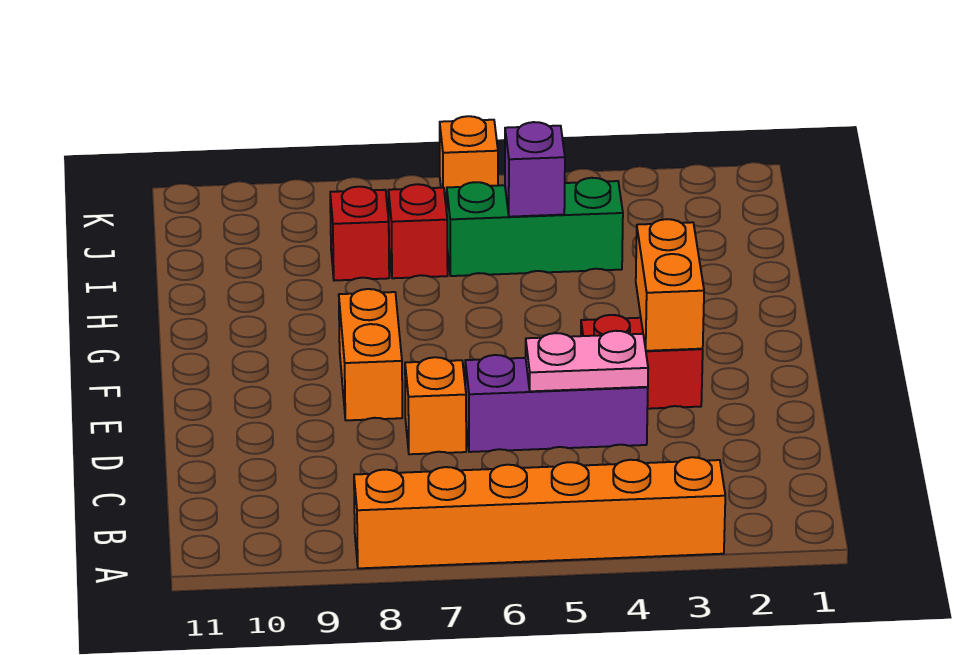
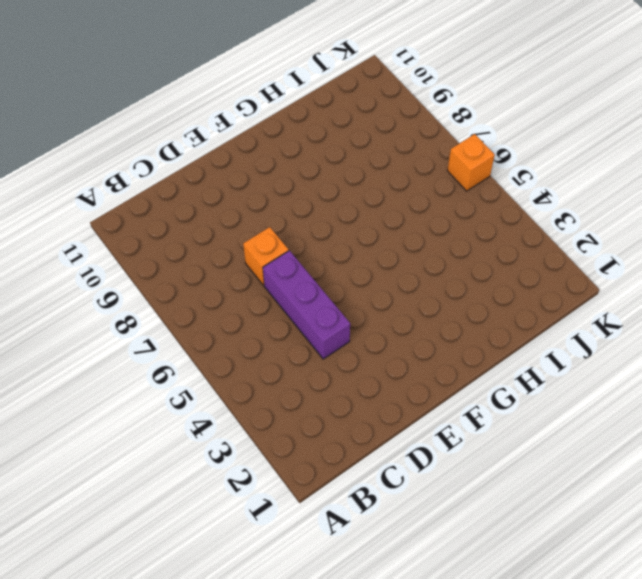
none -> orange brick A3:A8 level 1
none -> red brick E3:E4 level 1
none -> orange brick E8:F8 level 1

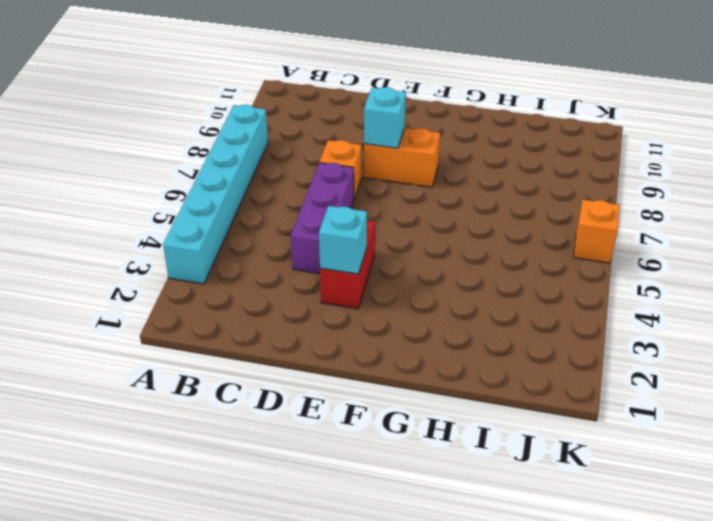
cyan brick A3:A8 level 1 -> orange brick A3:A8 level 1
cyan brick E3 level 2 -> orange brick E3:F3 level 2
cyan brick E8 level 2 -> none
none -> green brick I4:I6 level 1
none -> red brick I7 level 1
none -> red brick I8 level 1

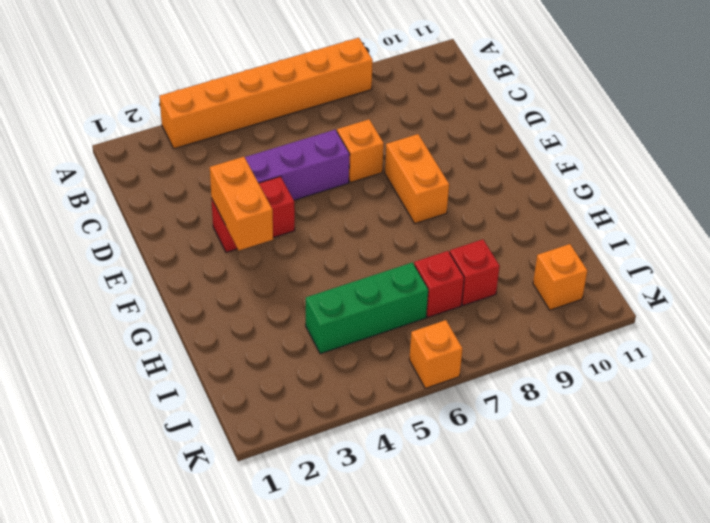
orange brick J10 level 1 -> none
none -> pink plate D4:D5 level 2
none -> purple brick I5 level 2

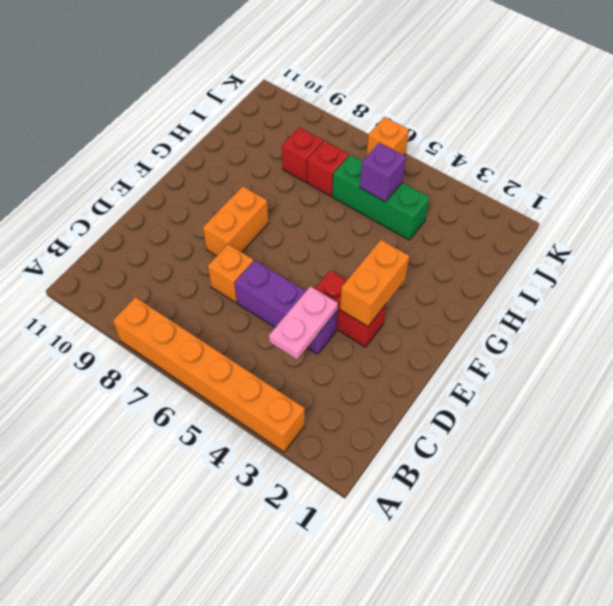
pink plate C4:D4 level 2 -> pink plate D4:D5 level 2

